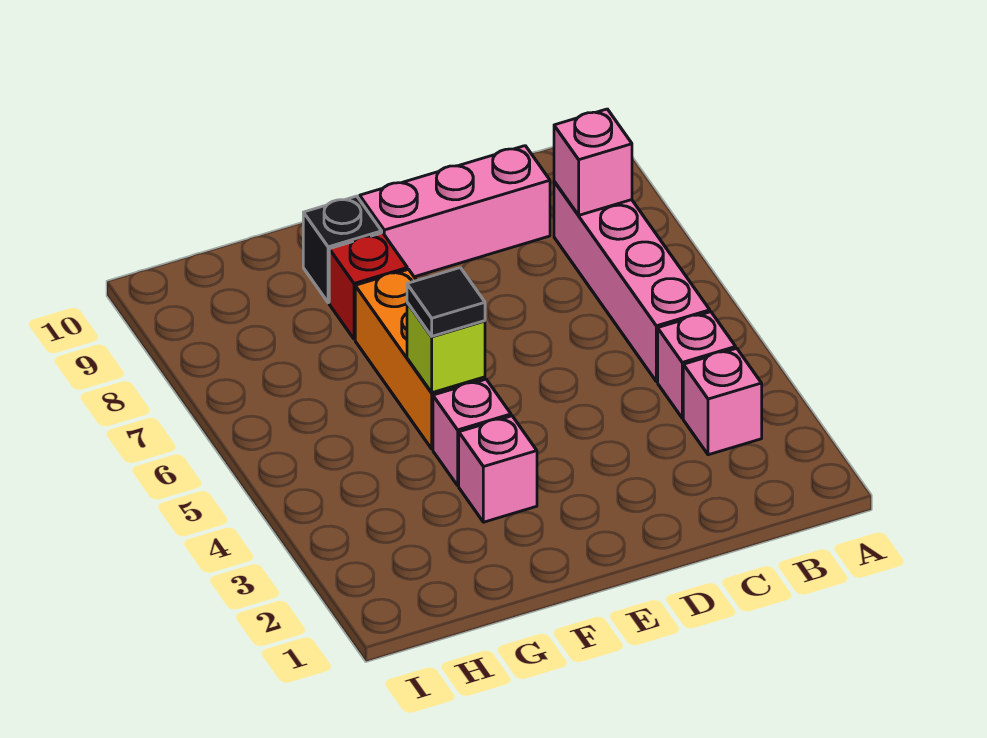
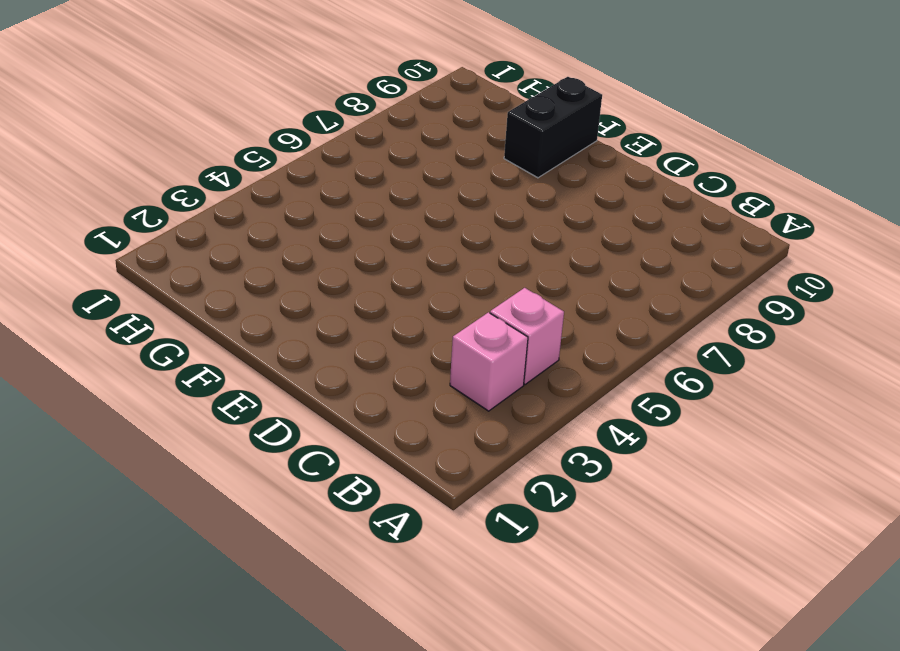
black brick F9:F10 level 1 -> black brick F9 level 1
none -> pink brick B5:B8 level 1
none -> pink brick C9:E9 level 1
none -> pink brick F3 level 1

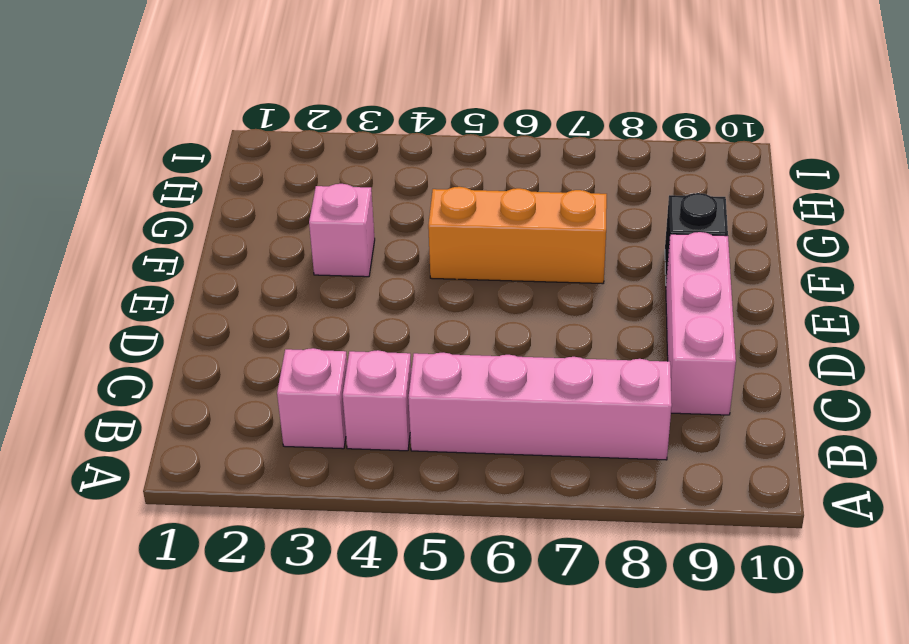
none -> pink brick F4 level 1
none -> red brick F8 level 1
none -> pink brick B8 level 2

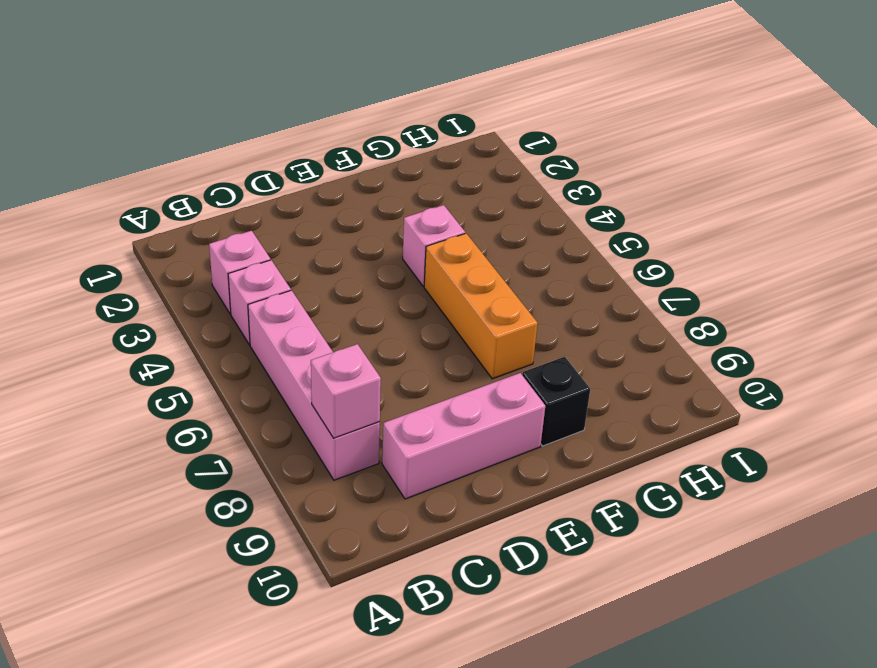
none -> pink brick F3 level 1
none -> red brick F8 level 1
none -> lime brick F5 level 2

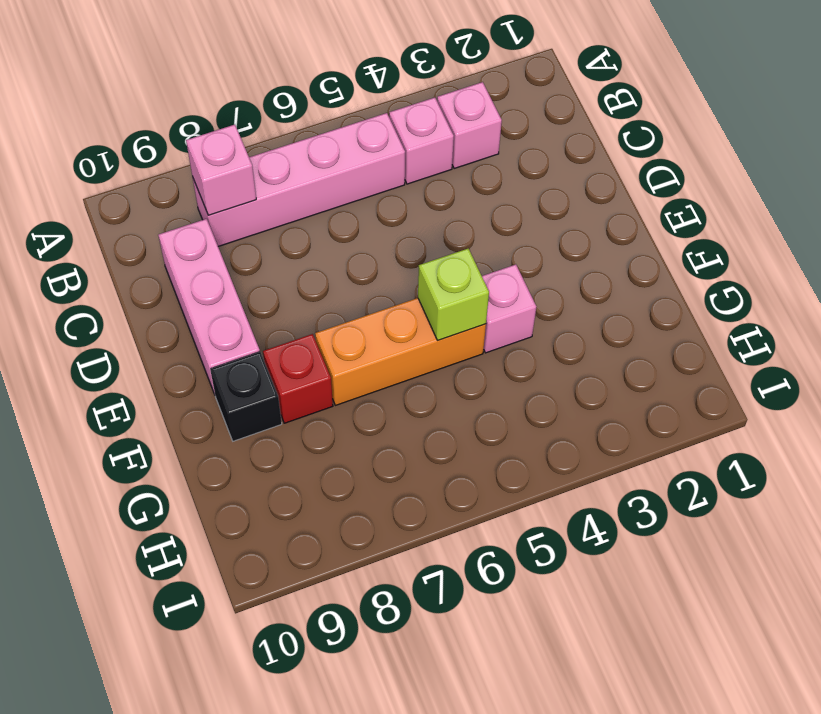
none -> pink brick F3 level 1
none -> black tile F5 level 3

